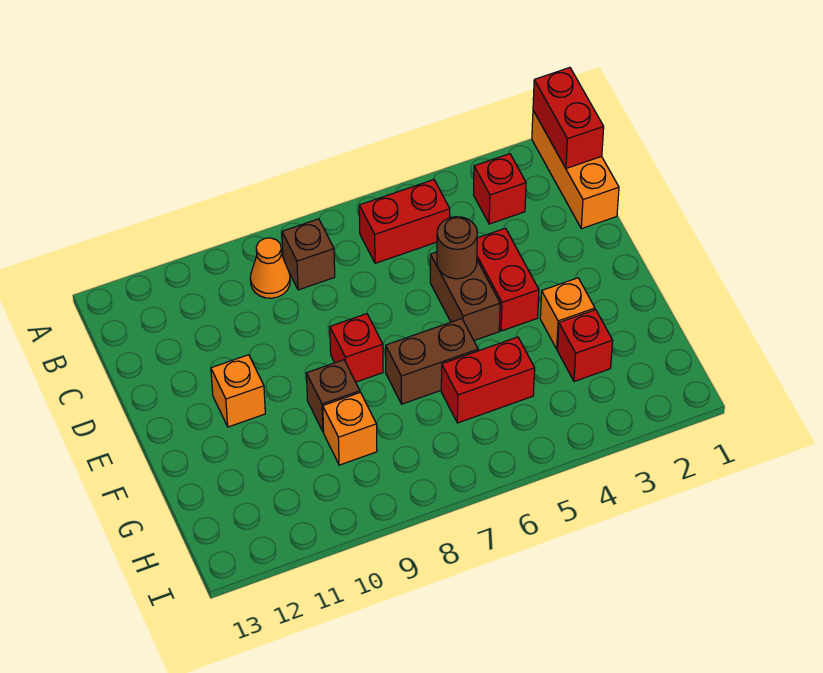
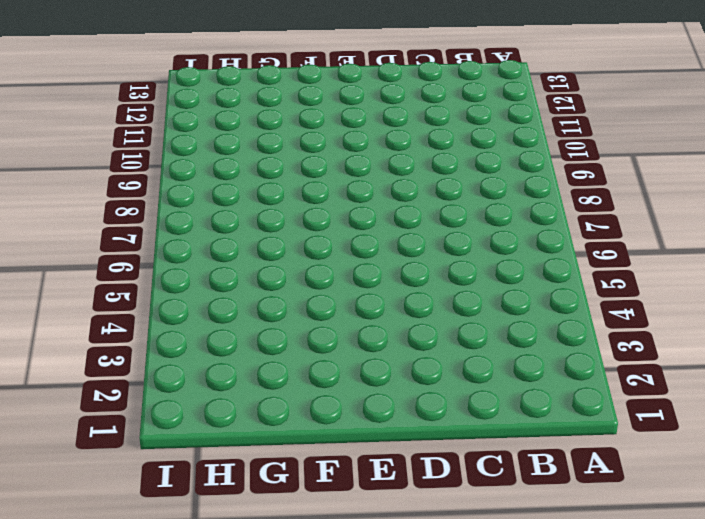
none -> orange brick A1:C1 level 1
none -> red brick B3 level 1
none -> red brick B5:B6 level 1

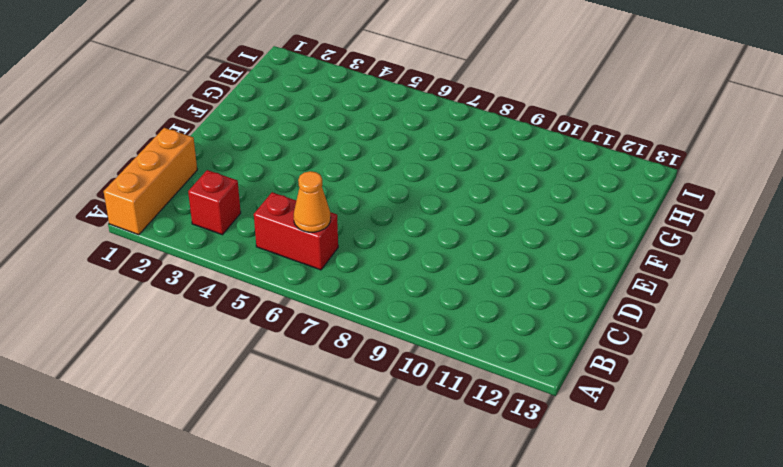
orange cone B6 level 2 -> orange cone B9 level 1
none -> brown brick B8 level 1
none -> red brick D4:E4 level 1
none -> brown brick D5:E5 level 1

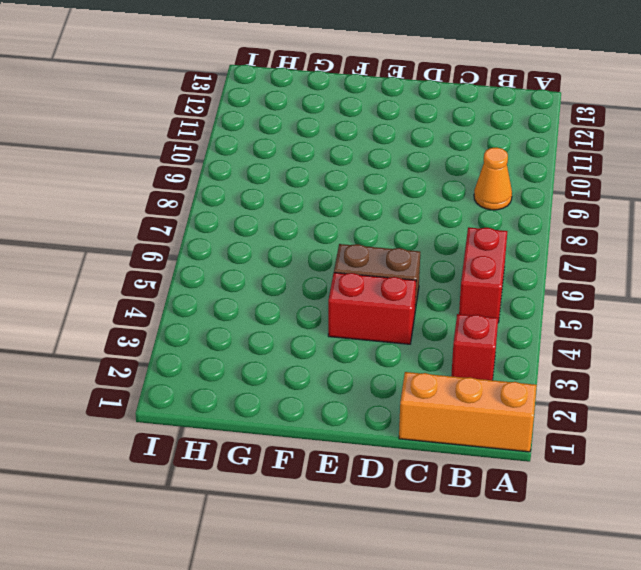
none -> brown brick B8 level 1
none -> red brick E8 level 1
none -> orange brick E11 level 1

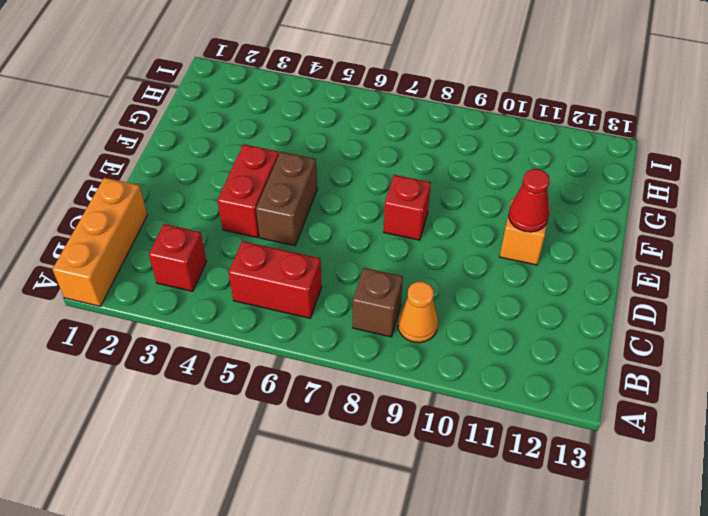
red cone E11 level 2 -> none
none -> orange brick F3 level 1
none -> brown brick F6:F7 level 1
none -> brown brick F9 level 1

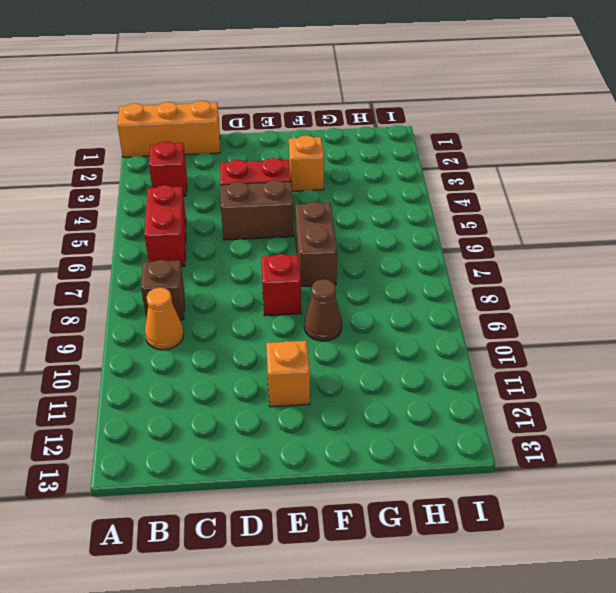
brown cone F9 level 1 -> brown brick F9 level 1
none -> red brick G3 level 1
none -> red brick G5:G6 level 1
none -> orange brick G9 level 1

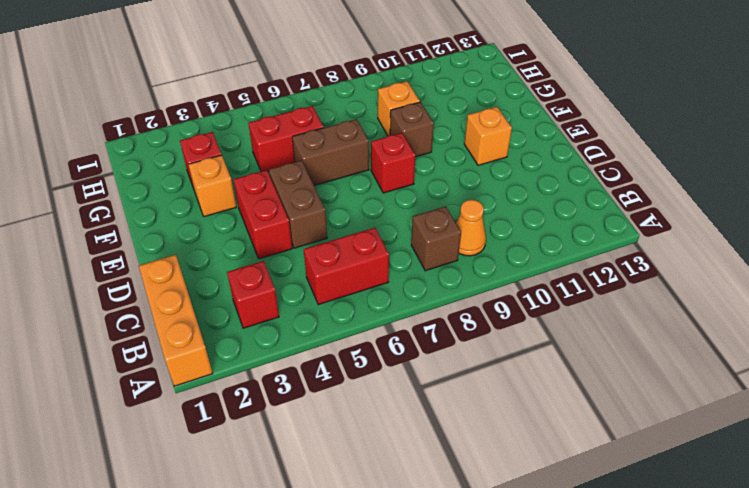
none -> red brick A1:B1 level 2
none -> brown round brick D5 level 2

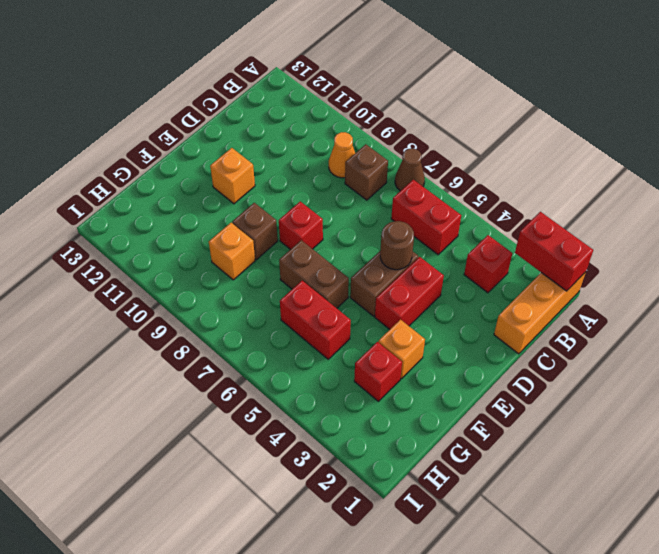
red brick A1:A2 level 2 -> red brick A1:B1 level 2
brown cone A7 level 1 -> none

